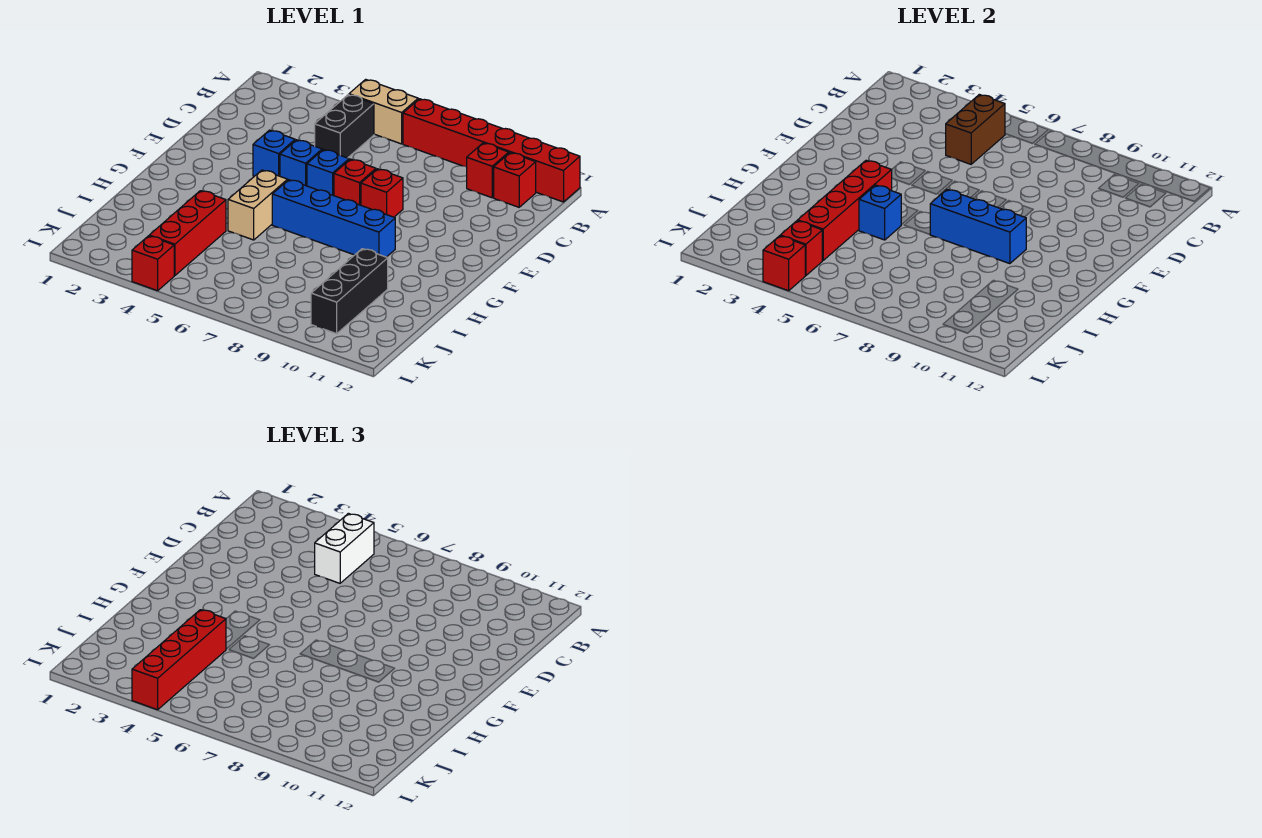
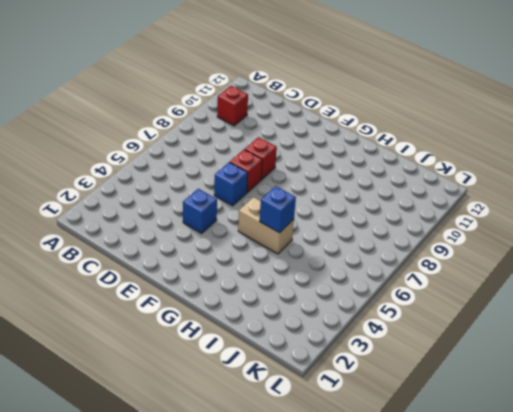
none -> tan brick A5:A6 level 1
none -> red brick A7:A12 level 1
none -> black brick B5:C5 level 1

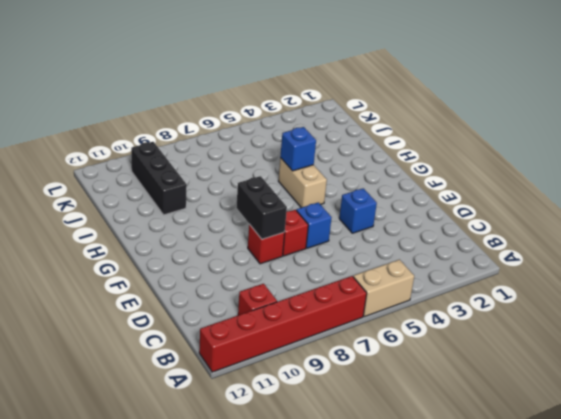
black brick E8:F8 level 2 -> black brick B5:C5 level 1
none -> red brick B11 level 1
none -> blue brick E5 level 1
none -> blue brick G6:G9 level 1

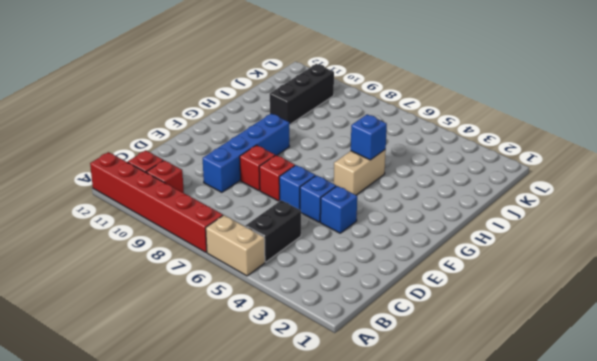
blue brick D9:G9 level 1 -> blue brick G6:G9 level 1
none -> red brick I4:K4 level 1
none -> red brick L4 level 1
none -> brown brick B5:C5 level 2

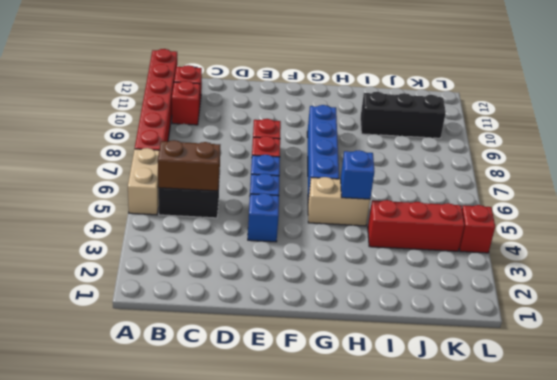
none -> red brick G4:J4 level 2
none -> blue brick G7:G9 level 2
none -> red brick K4 level 2

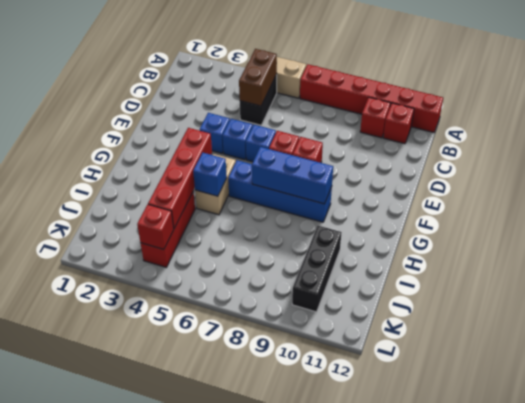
none -> red brick L4 level 1
none -> red brick L4 level 2
none -> white brick B5:C5 level 3

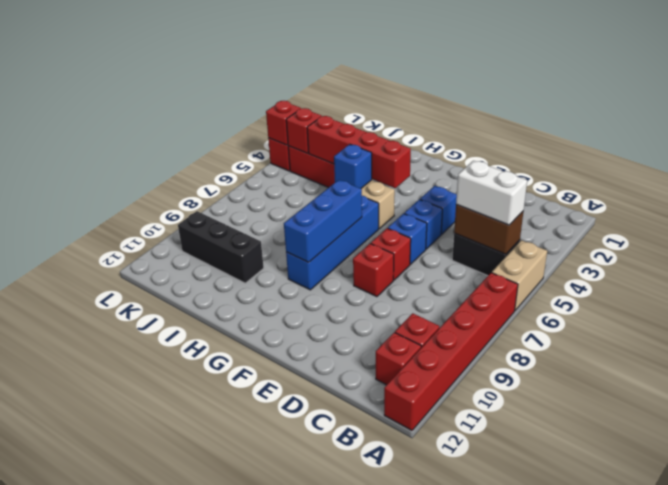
none -> red brick I4:L4 level 3

